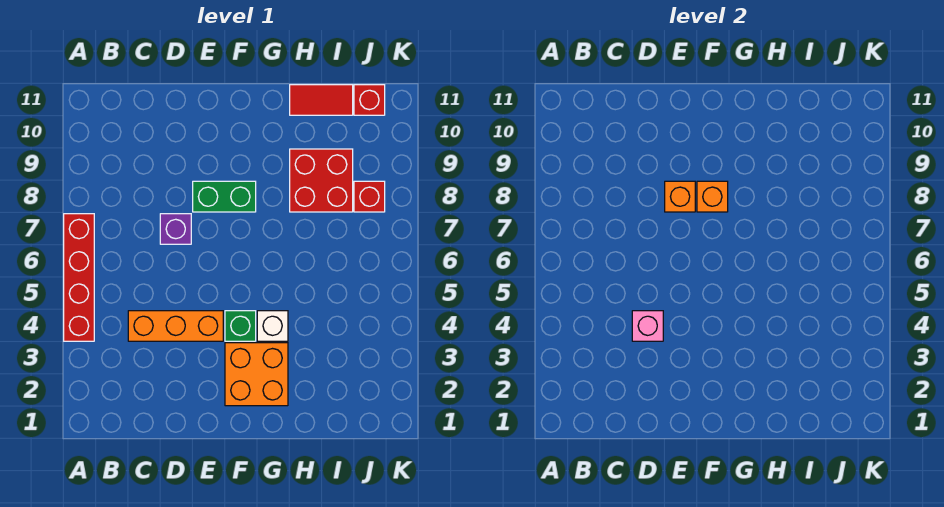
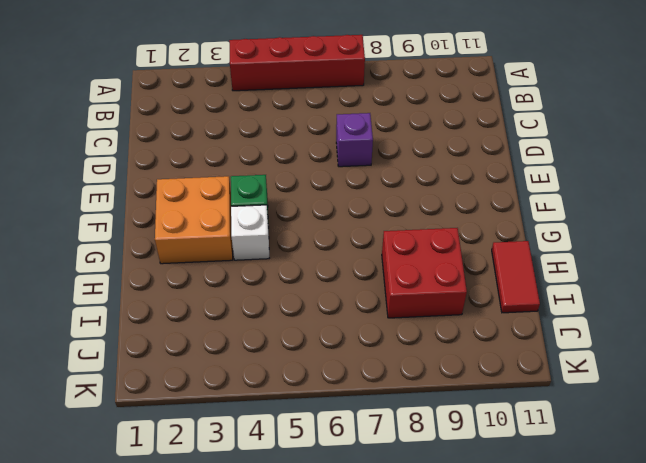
none -> orange brick C4:E4 level 1
none -> green brick E8:F8 level 1
none -> red brick J8 level 1

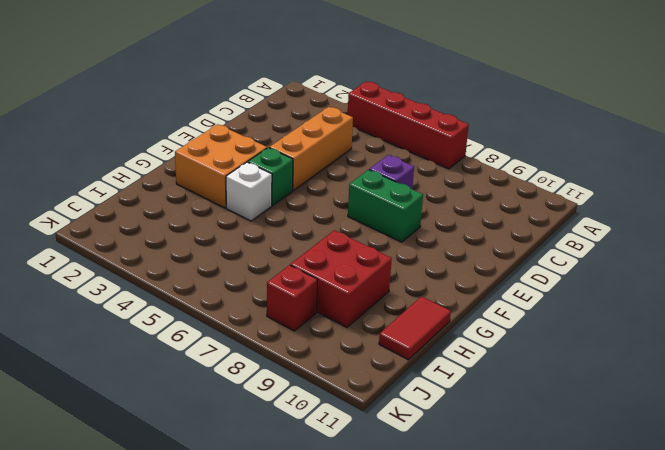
green brick E7:E8 level 1 -> green brick E8:F8 level 1
none -> red brick J11 level 1
none -> pink brick D4 level 2
none -> orange brick E8 level 2

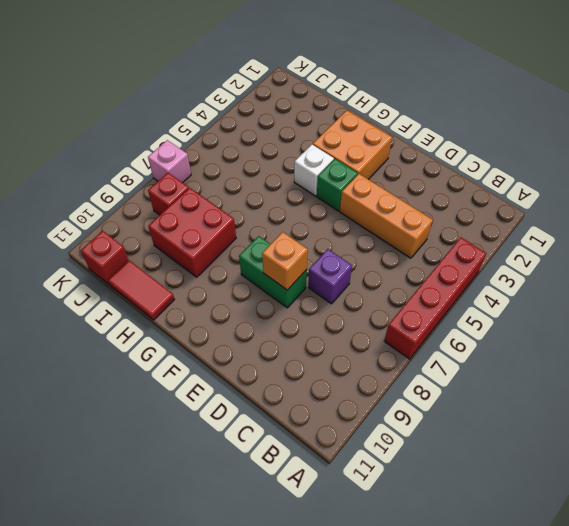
pink brick K7 level 1 -> pink brick D4 level 2
none -> orange brick F8 level 2

